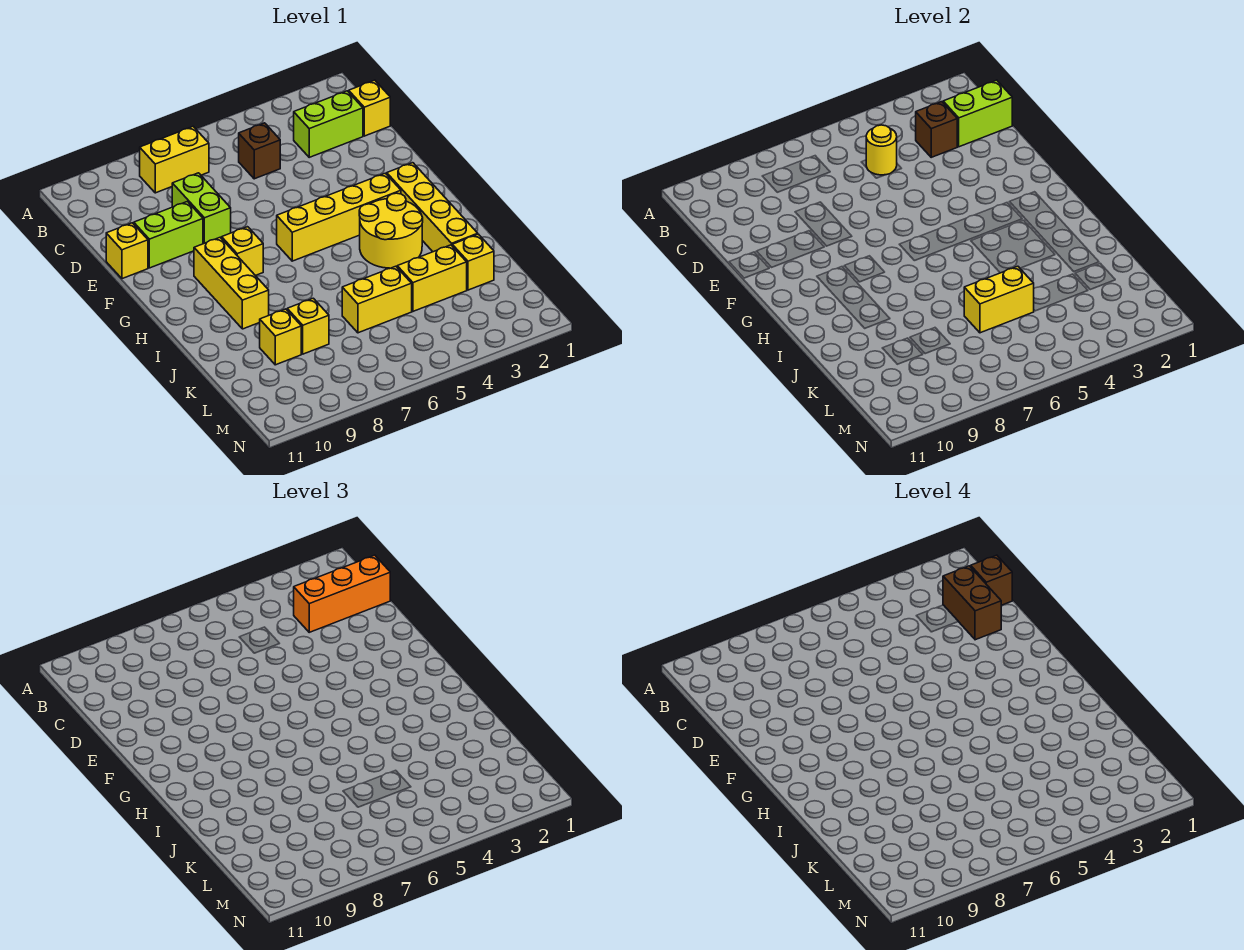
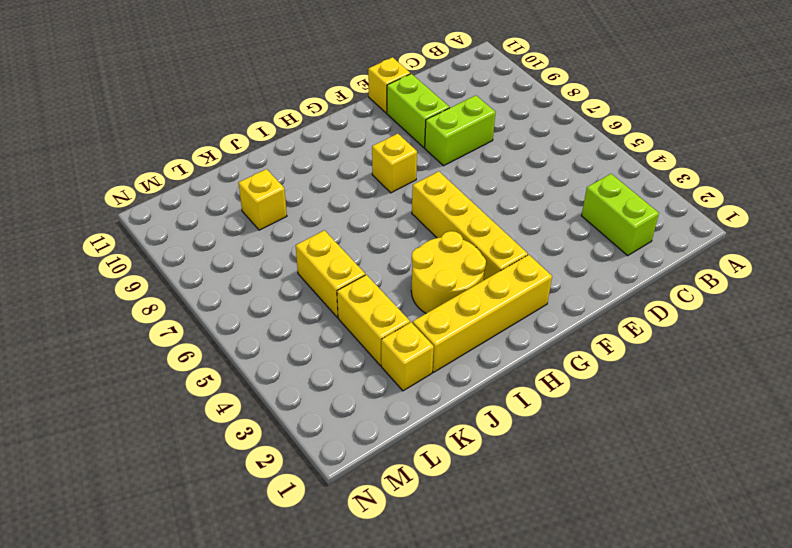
none -> yellow brick B7:B8 level 1
none -> yellow brick C1 level 1
none -> brown brick C5 level 1

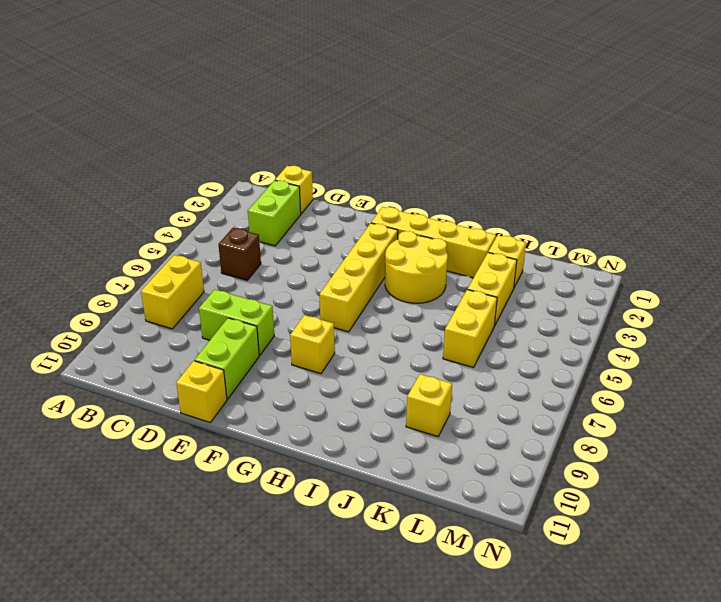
none -> yellow brick G9:I9 level 1
none -> yellow brick K8 level 1
none -> lime brick C1:C2 level 2

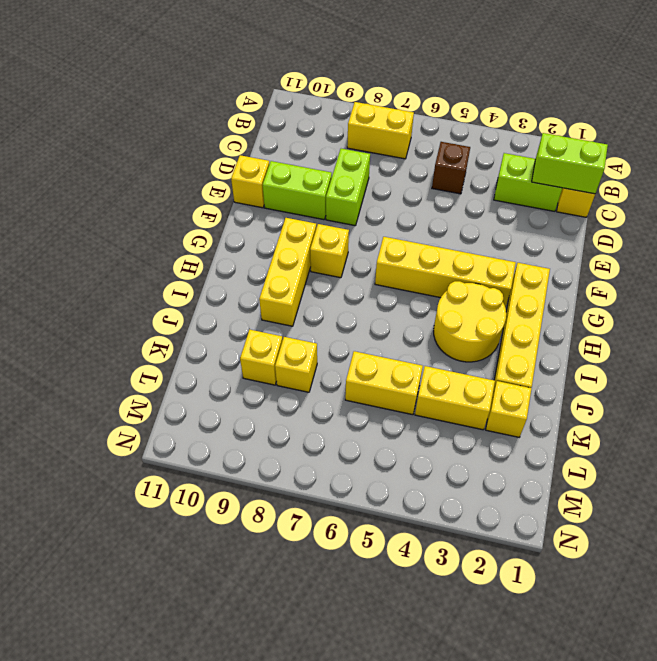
none -> brown brick C3 level 2
none -> yellow round brick C5 level 2
none -> yellow brick K5:K6 level 2

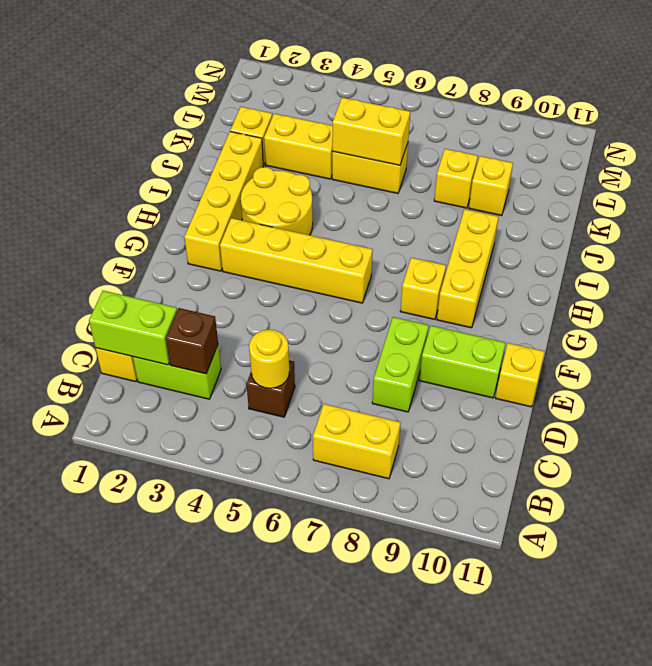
none -> orange brick C1:C3 level 3
none -> brown brick C1 level 4
none -> brown brick C2:D2 level 4

